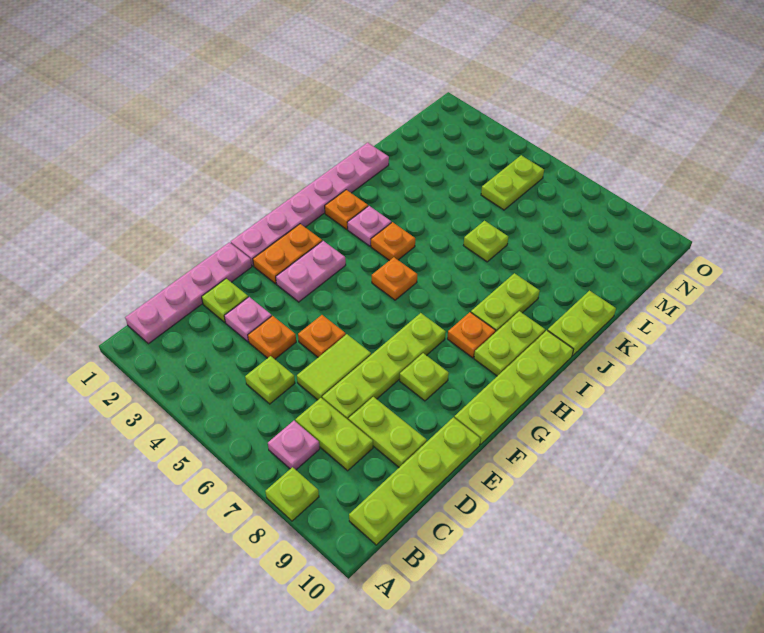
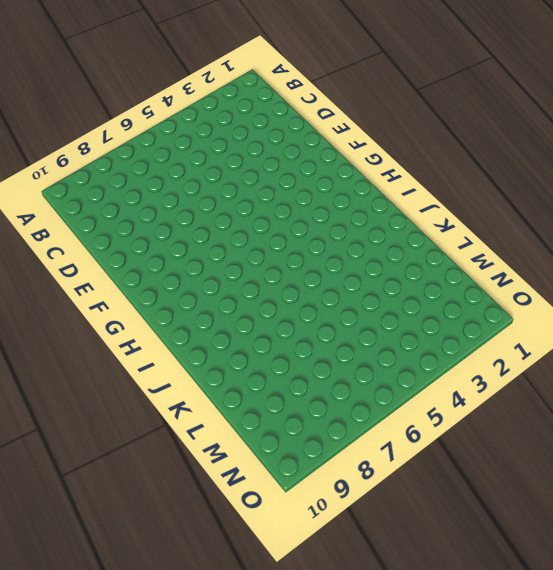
none -> lime plate A8 level 1
none -> pink plate B1:E1 level 1
none -> pink plate B7 level 1

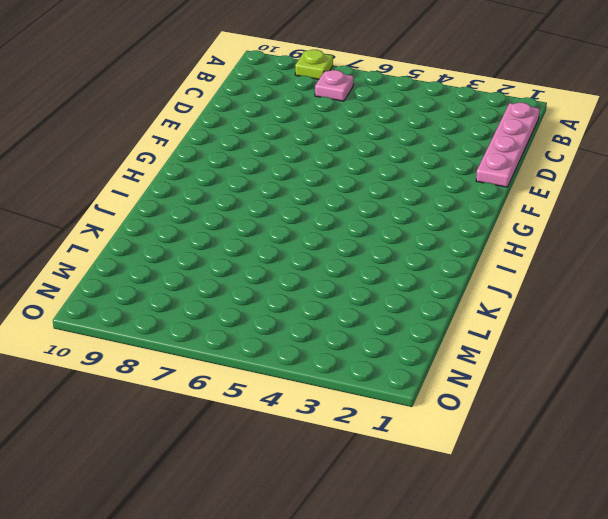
none -> lime plate B10:E10 level 1
none -> lime plate C5 level 1
none -> lime plate C7:C8 level 1

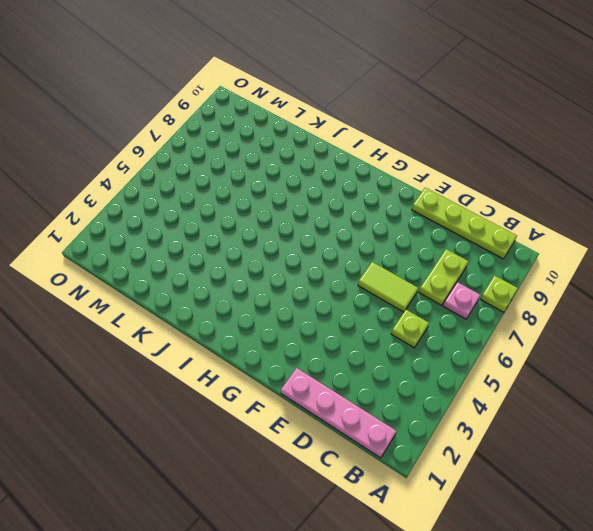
none -> lime plate D2 level 1
none -> pink plate D3 level 1
none -> orange plate D4 level 1

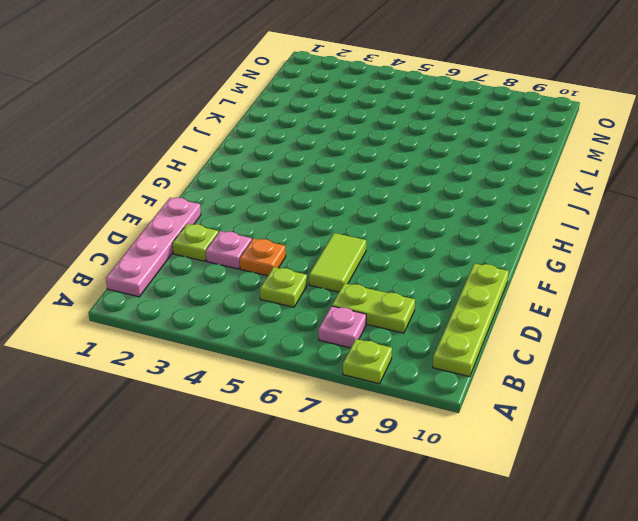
none -> lime plate D7:G7 level 1
none -> lime plate D8:D9 level 1
none -> orange plate E5 level 1

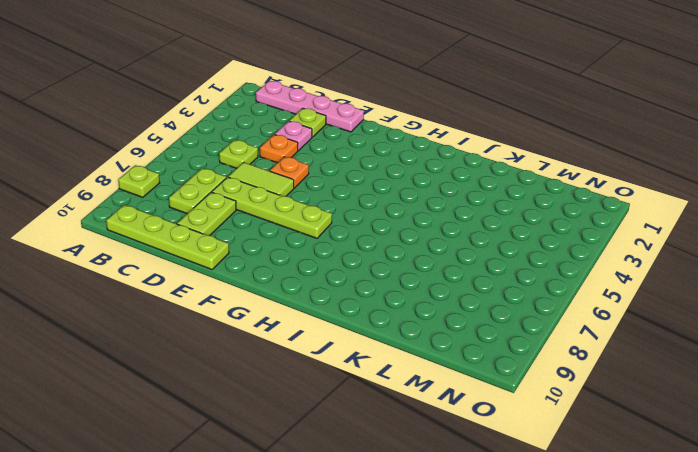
none -> pink plate B7 level 1
none -> pink plate F1:K1 level 1
none -> orange plate F2:G2 level 1

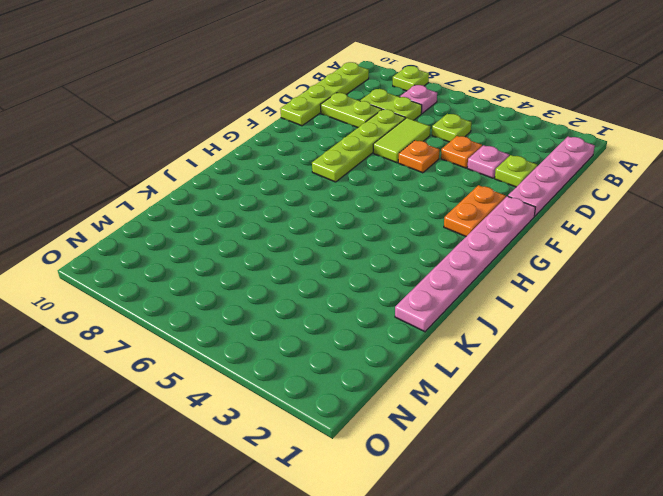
none -> pink plate F3:G3 level 1
none -> lime plate F8 level 1
none -> lime plate F10:I10 level 1

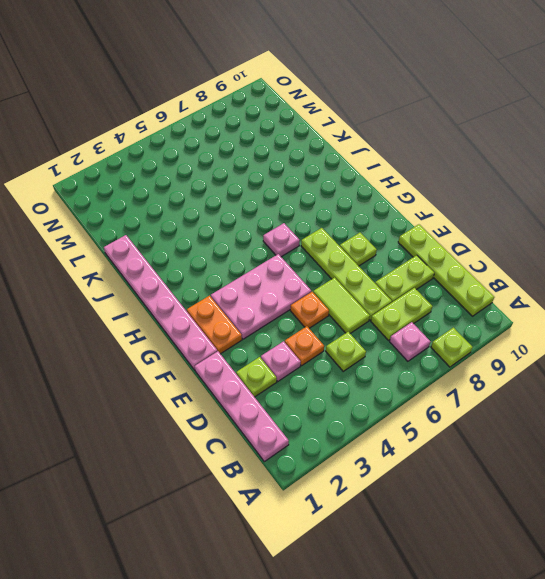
pink plate F3:G5 level 1 -> pink plate F3:G3 level 1
pink plate H6 level 1 -> pink plate I3 level 1
none -> lime plate F10:I10 level 1
none -> orange plate H5 level 1
none -> orange plate H8 level 1

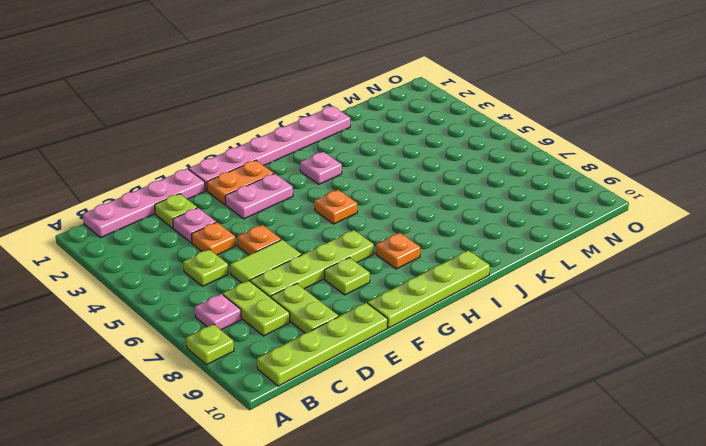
none -> lime plate H9:I9 level 1
none -> orange plate I2 level 1
none -> orange plate I4 level 1

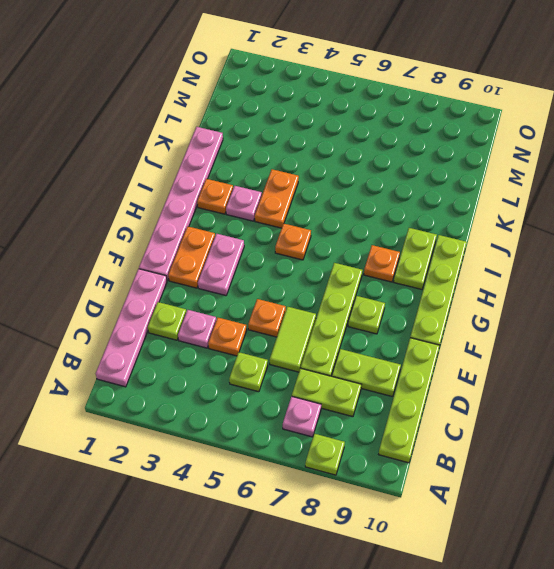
orange plate I4:J4 level 1 -> orange plate I4 level 1
none -> lime plate I8:J8 level 1
none -> lime plate J10:K10 level 1
none -> lime plate K6 level 1

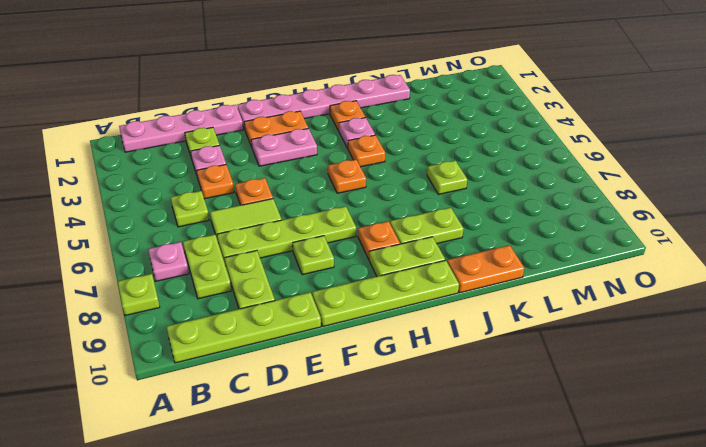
orange plate J10:K10 level 1 -> lime plate J10:K10 level 1
none -> lime plate M5:N5 level 1

